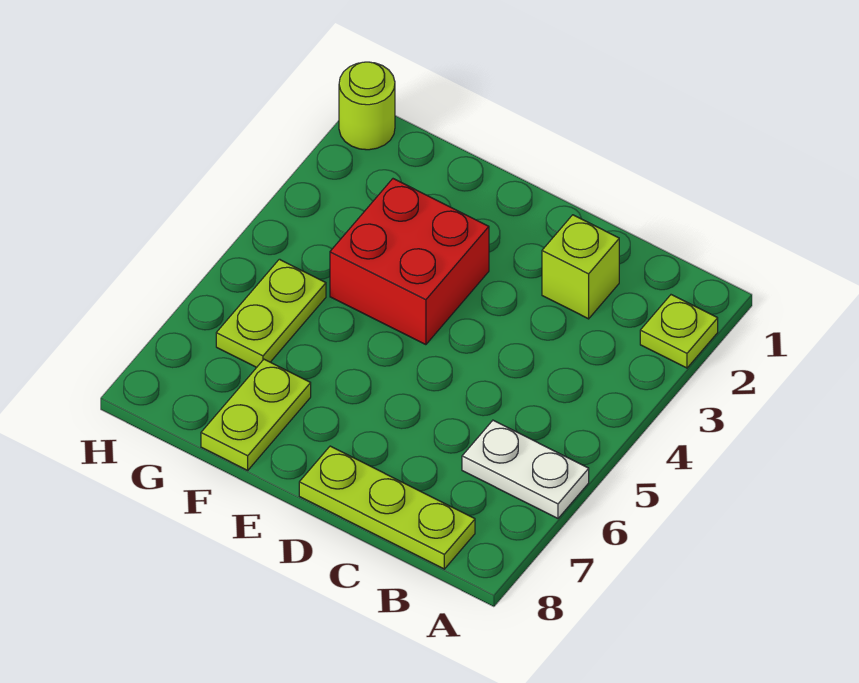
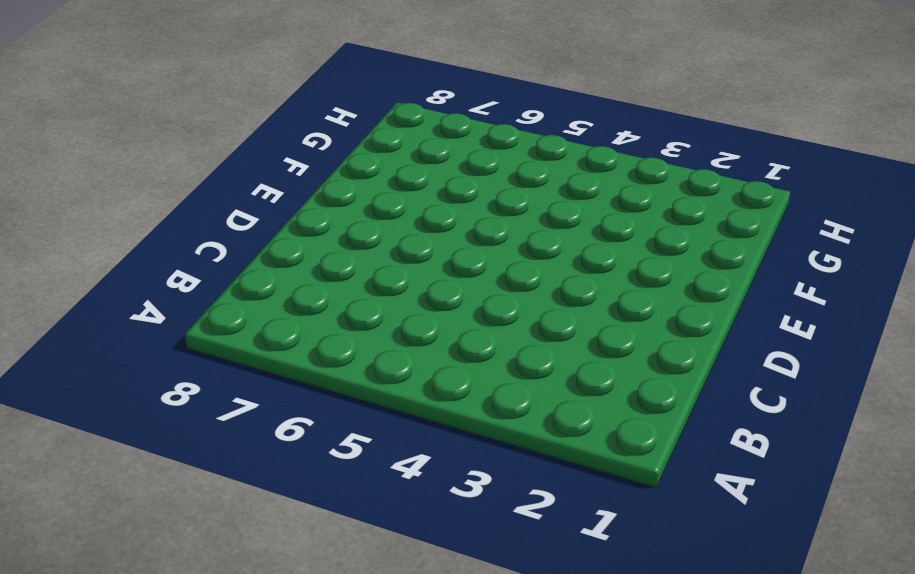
none -> lime plate A2 level 1
none -> white plate A6:B6 level 1

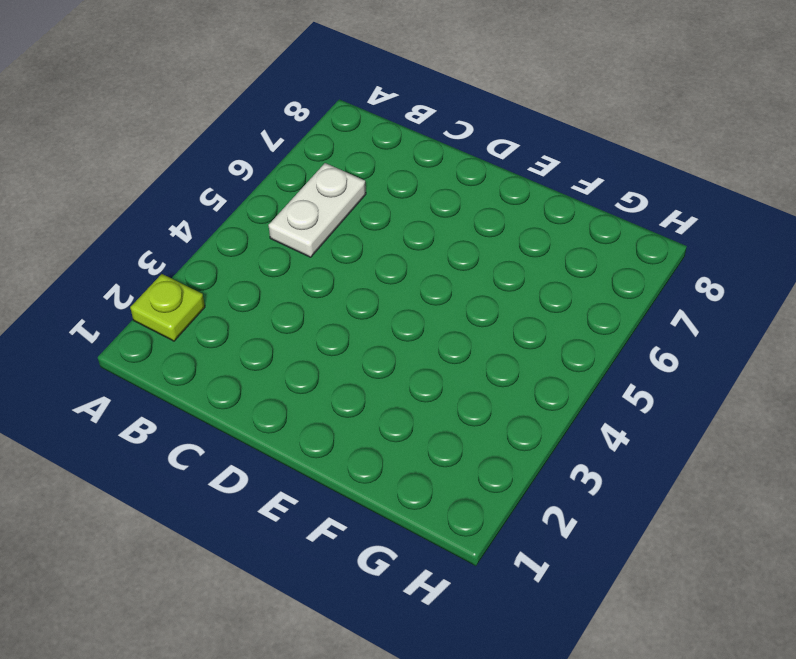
white plate B5:B6 level 1 -> white plate A6:B6 level 1
none -> lime plate B8:D8 level 1
none -> lime brick C2 level 1

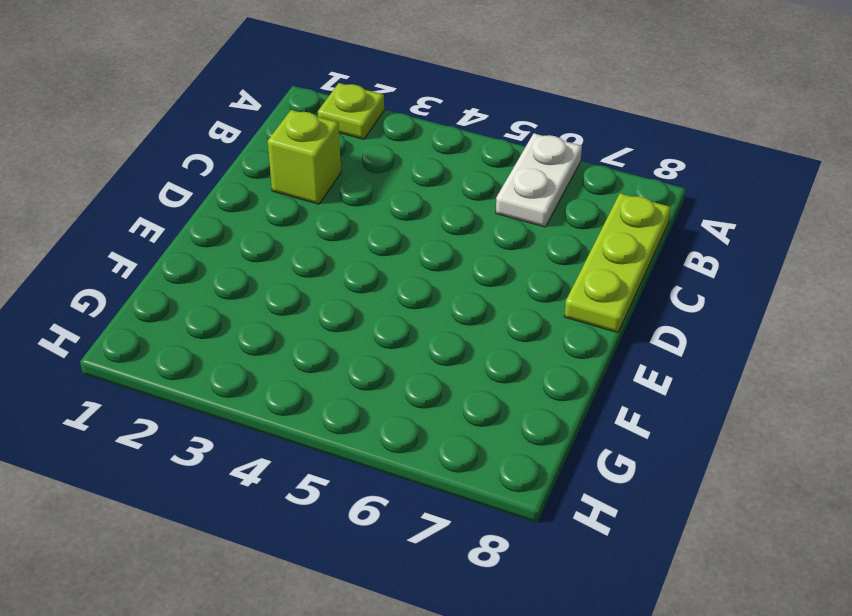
none -> red brick E3:F4 level 1
none -> lime plate F7:F8 level 1

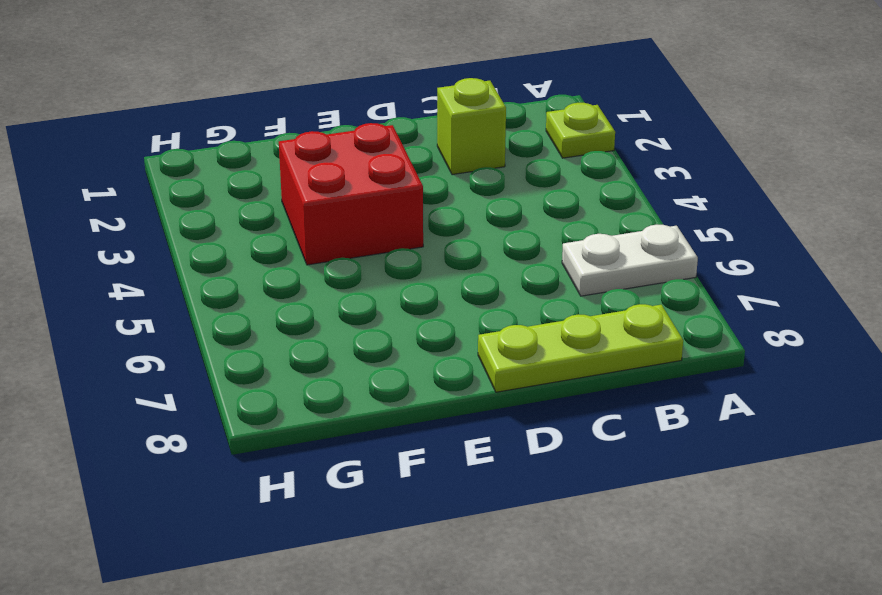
none -> lime plate F7:F8 level 1
none -> lime plate G5:G6 level 1

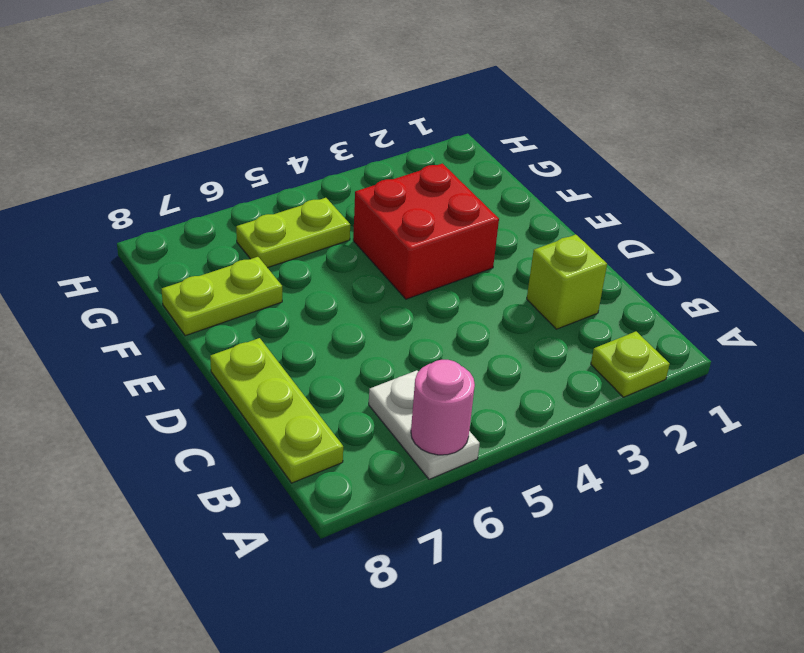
pink round brick A6 level 2 -> none
none -> lime round brick H1 level 1

